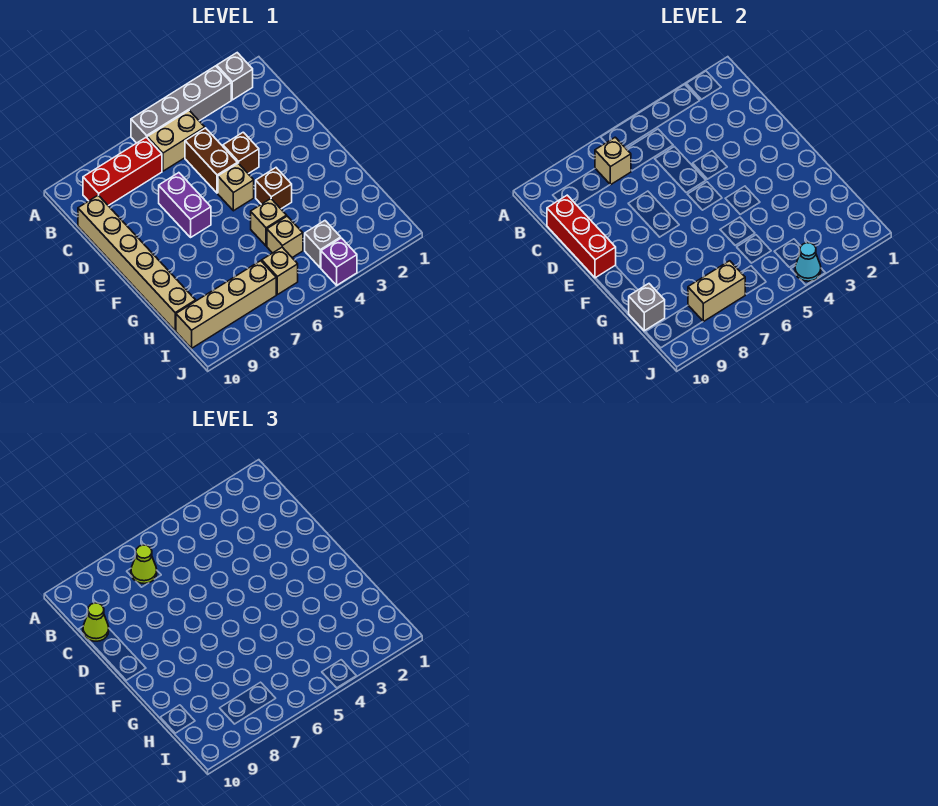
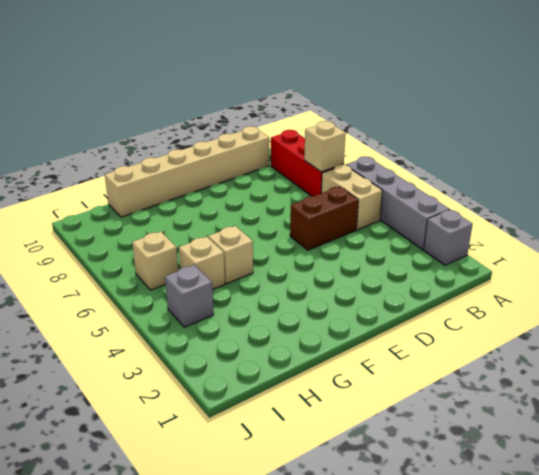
none -> brown brick D4 level 1
none -> purple brick D7:E7 level 1
none -> tan brick E5 level 1

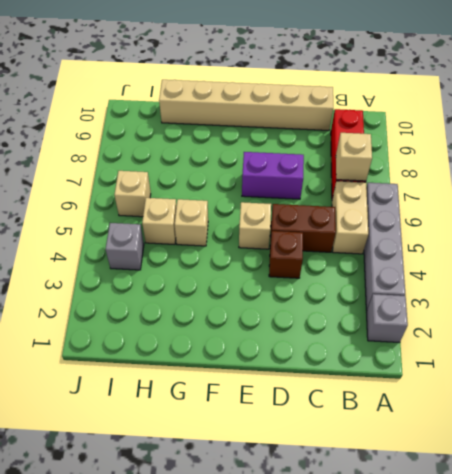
none -> brown brick F4 level 1
none -> tan brick I7:I10 level 1
none -> purple brick J4 level 1

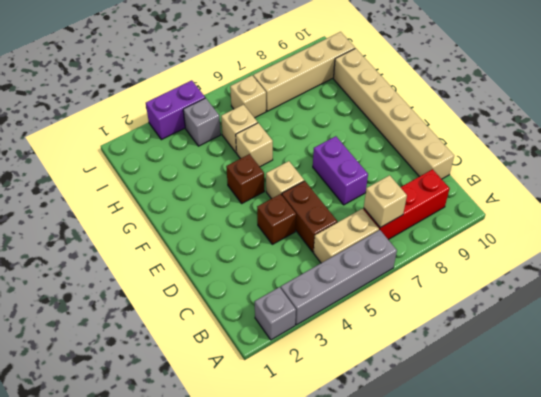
purple brick J3:J4 level 1 -> purple brick J4 level 1
none -> red brick C10:E10 level 2
none -> grey brick H10 level 2
none -> tan brick I7:I8 level 2

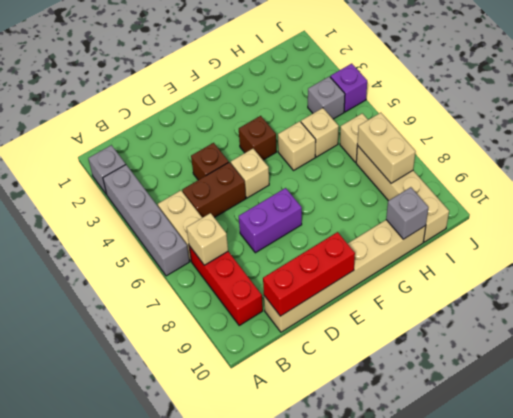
none -> cyan cone J4 level 2
none -> lime cone B7 level 3
none -> lime cone C10 level 3

